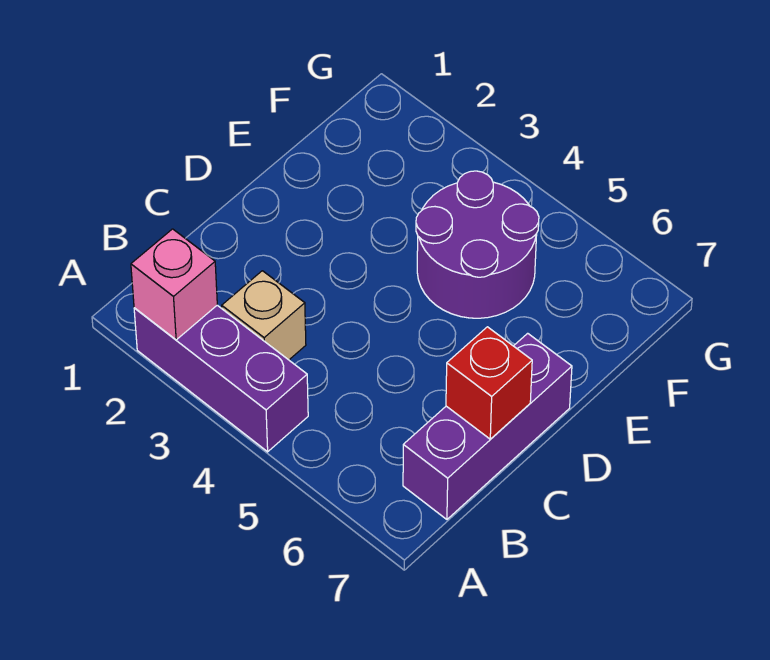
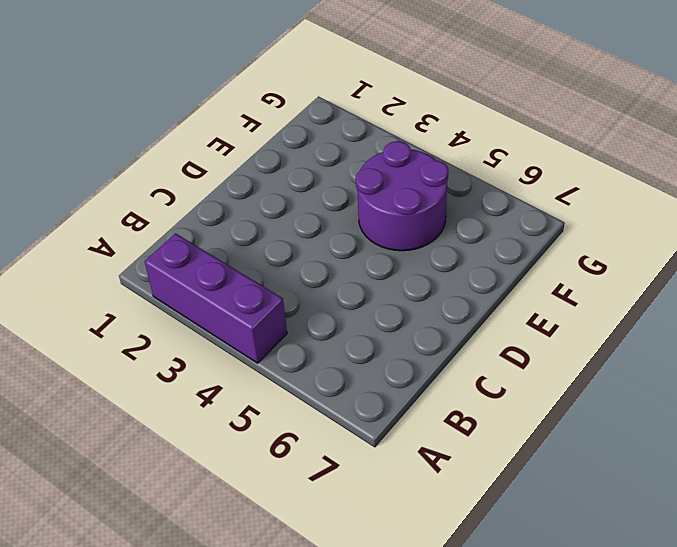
none -> tan brick B3 level 1
none -> purple brick B7:D7 level 1

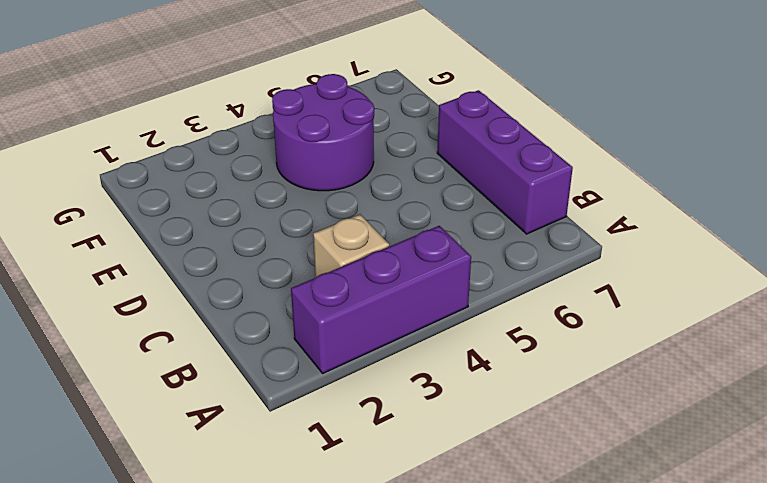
none -> pink brick A2 level 2
none -> red brick C7 level 2

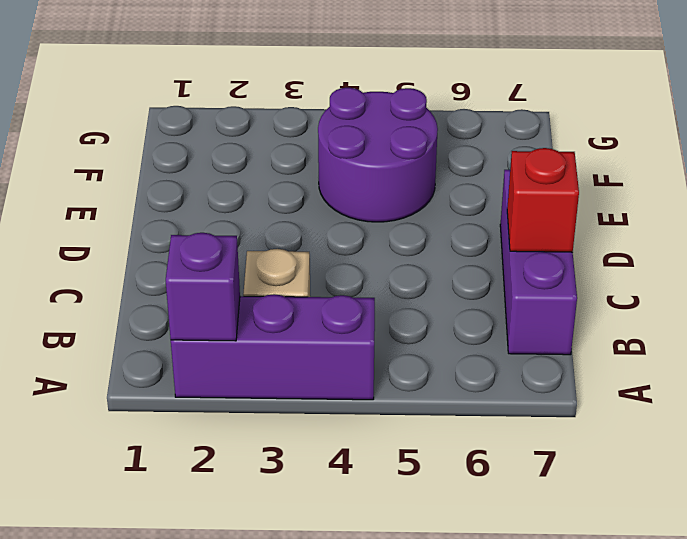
purple brick A2 level 2 -> pink brick A2 level 2

